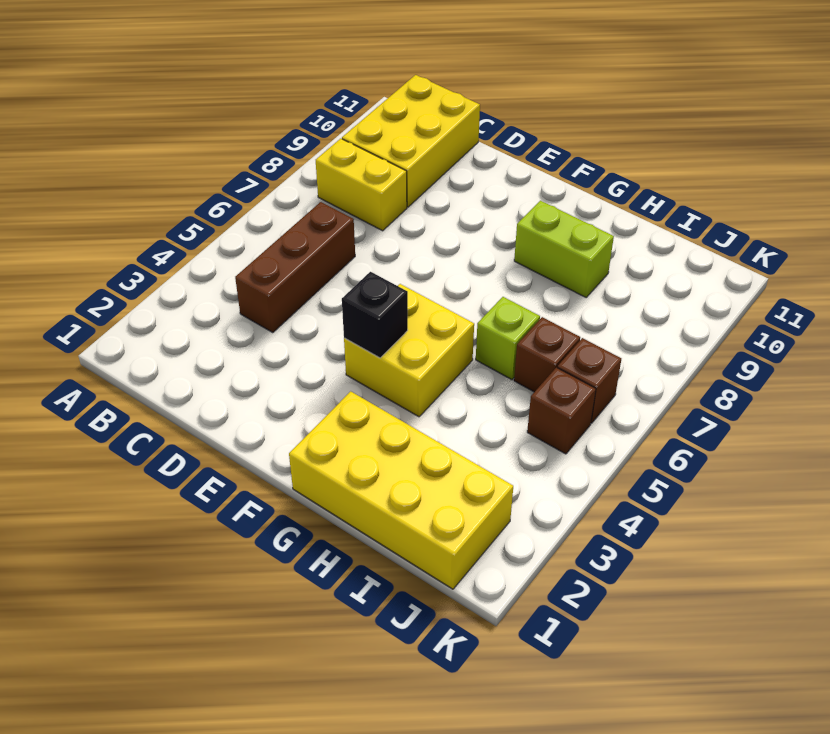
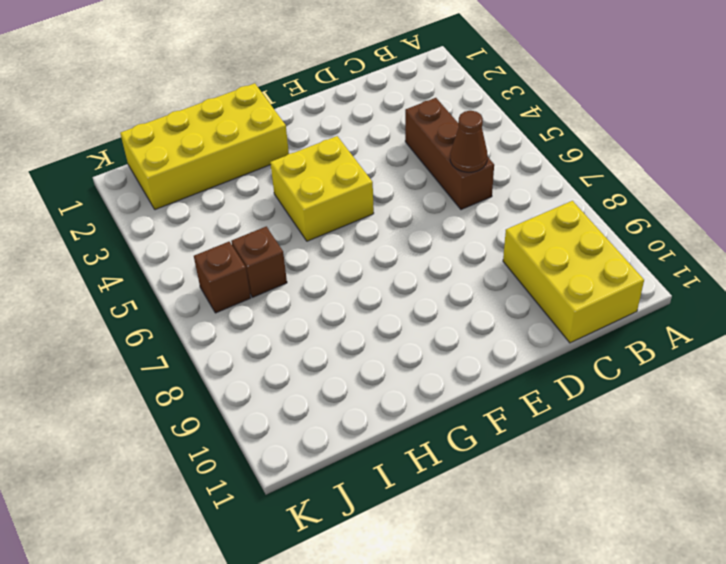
brown cone C6 level 2 -> none
none -> yellow brick B8:C8 level 1
none -> lime brick G9:H9 level 1

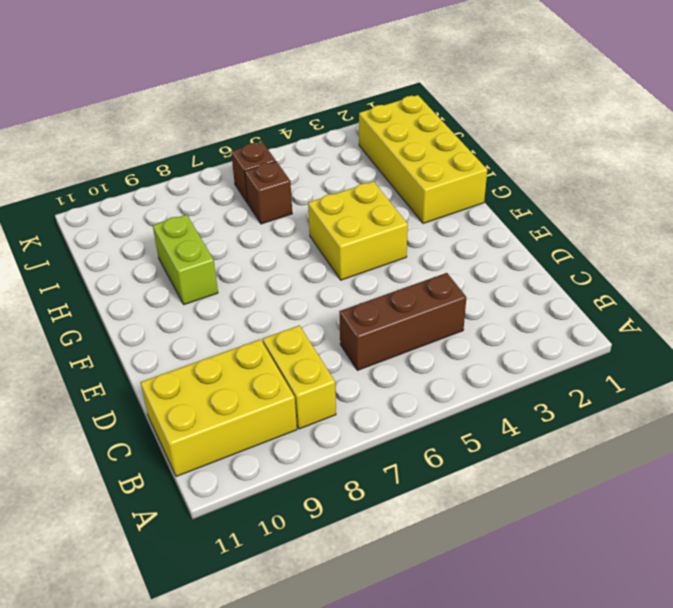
none -> lime brick H6 level 1
none -> brown brick J5 level 1

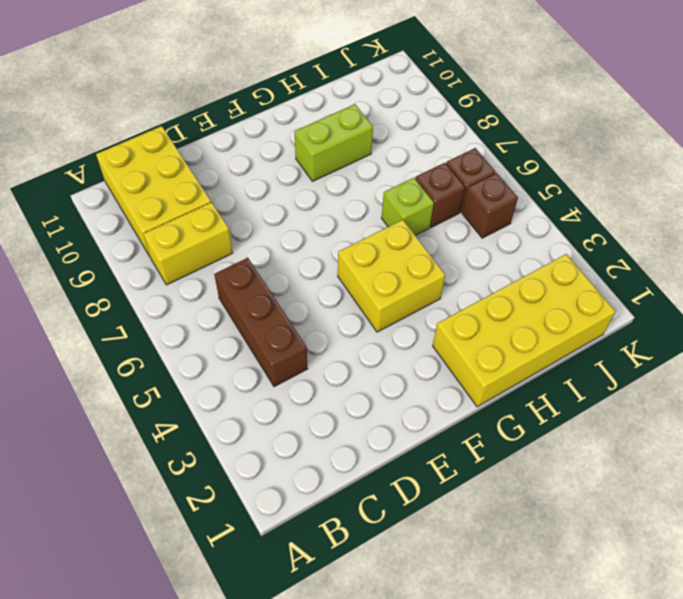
none -> black brick F4 level 2

